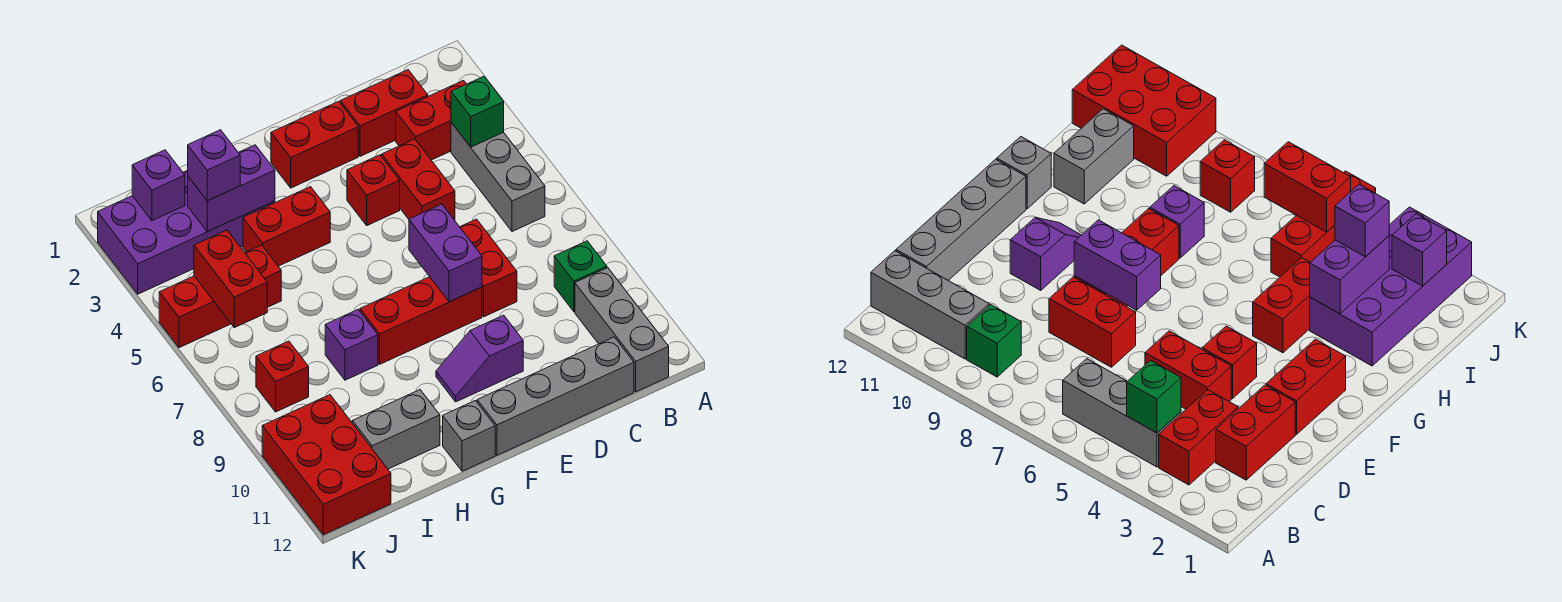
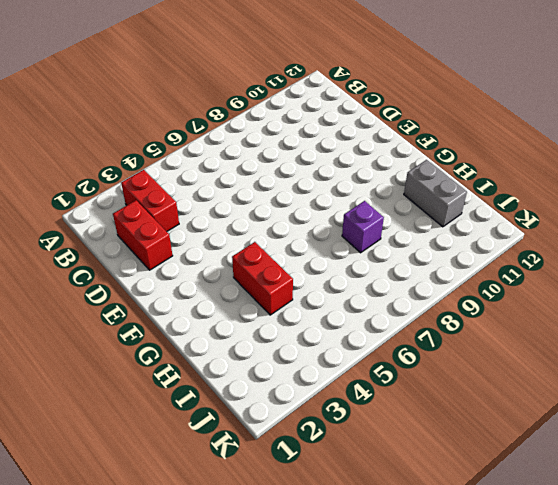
none -> grey brick B4:B6 level 1
none -> green brick B9 level 1
none -> grey brick B10:B12 level 1

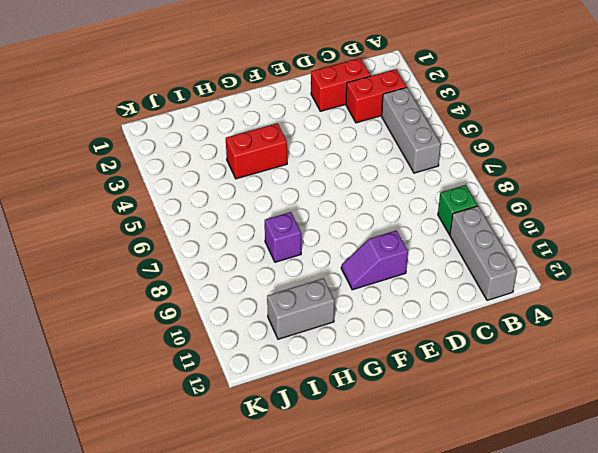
none -> grey brick C12:F12 level 1
none -> red brick D4:D5 level 1
none -> red brick D7:D8 level 1

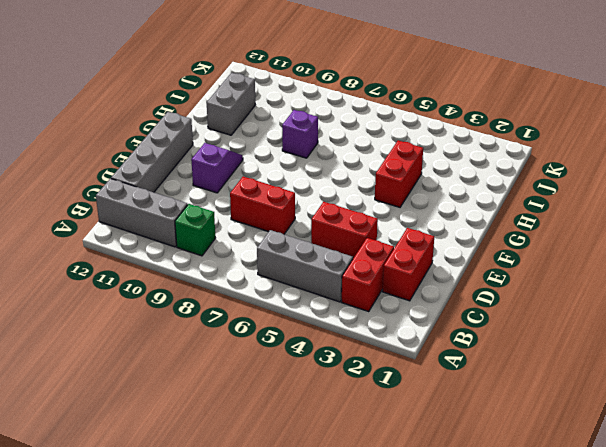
none -> red brick E2:F2 level 1
none -> red brick E4 level 1
none -> red brick E8:G8 level 1

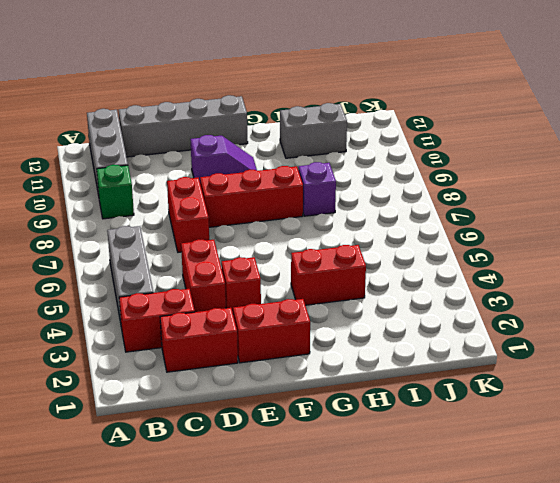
none -> grey brick G12 level 1
none -> purple brick H2:K3 level 1
none -> red brick I5:K5 level 1

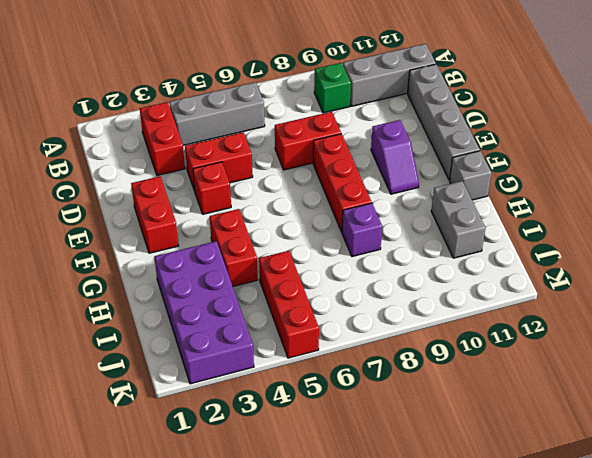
none -> red brick C2:D2 level 1
none -> red brick J8 level 1
none -> red brick J10:K12 level 1

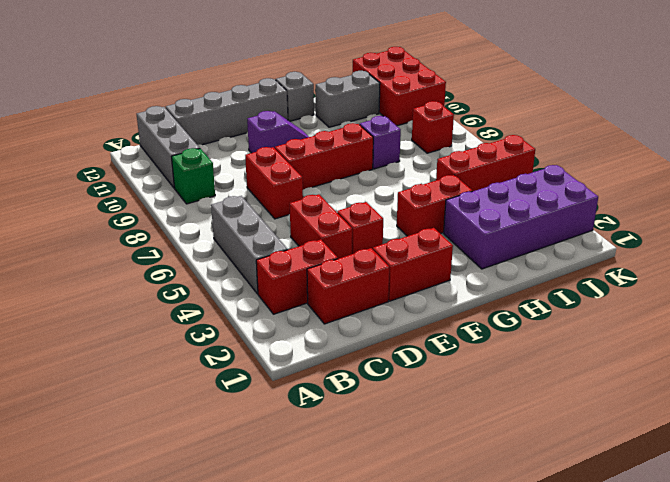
none -> green brick B4 level 2
none -> purple brick E7:E8 level 2
none -> purple brick H3:I3 level 2

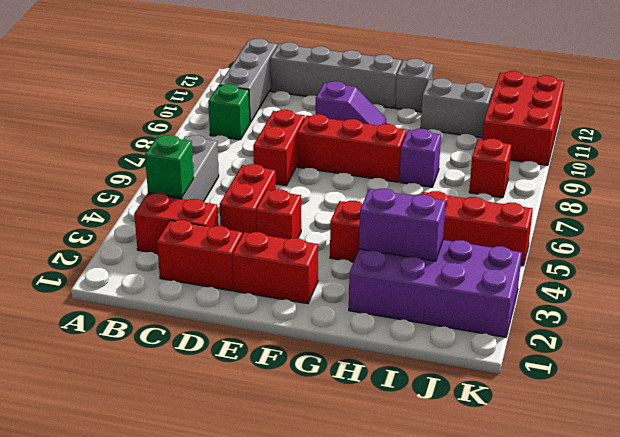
none -> purple brick E7:E8 level 2
none -> purple brick J2 level 2
none -> red brick J5:J6 level 2

